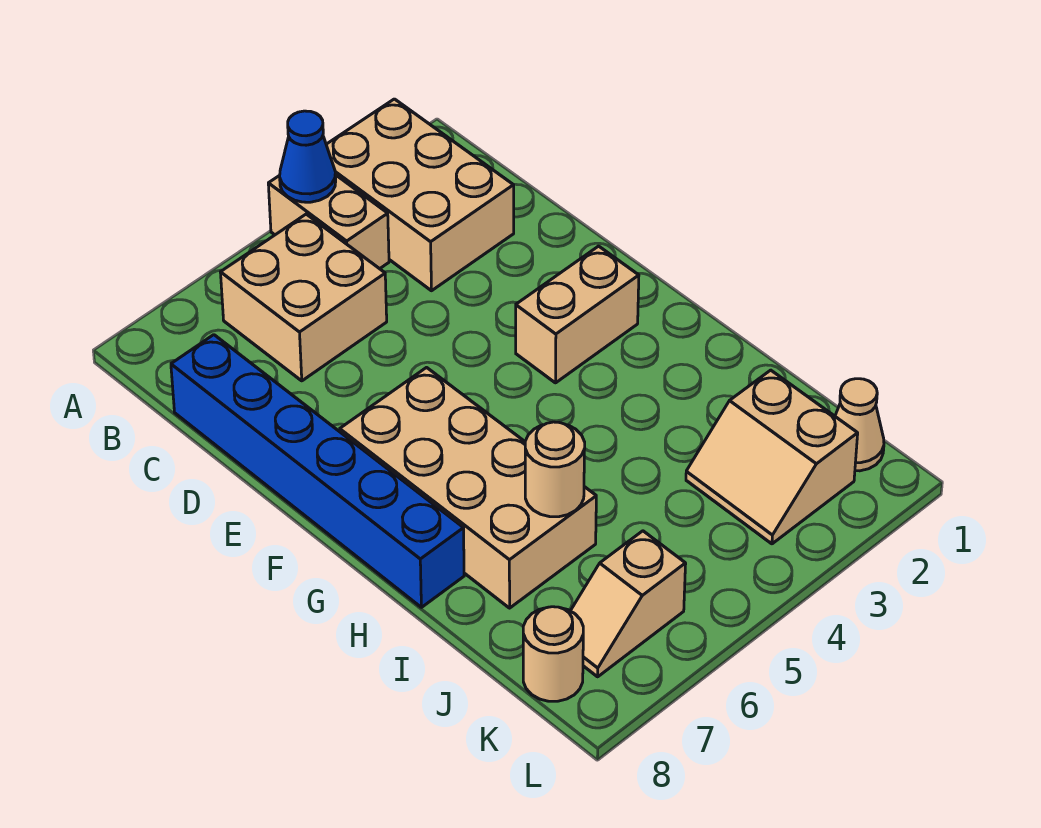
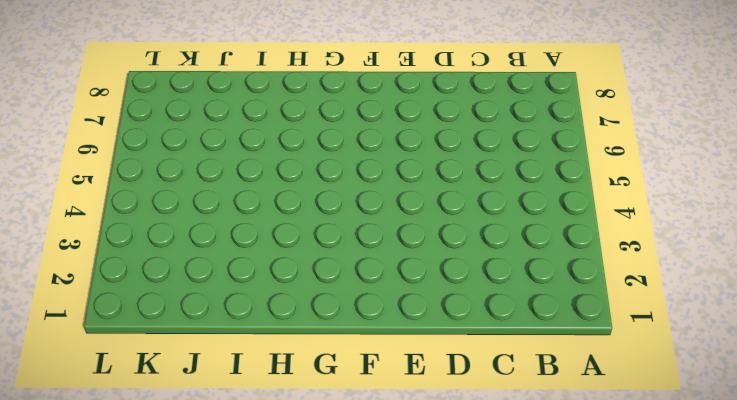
none -> tan brick A2:C3 level 1
none -> tan brick A4:B4 level 1
none -> tan brick B5:C6 level 1

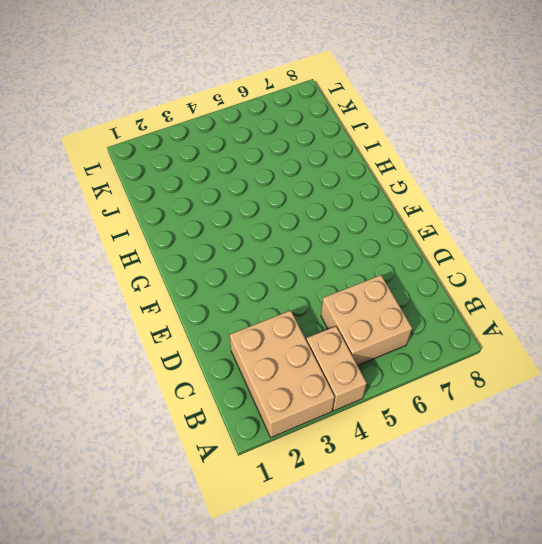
none -> blue brick C8:H8 level 1
none -> tan brick F2:F3 level 1
none -> tan brick F6:I7 level 1

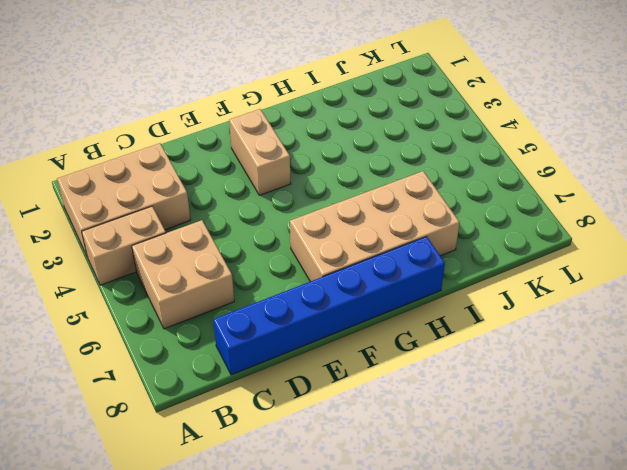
none -> tan slope J2:K3 level 1 top 2
none -> tan cone K1 level 1
none -> tan slope K6:K7 level 1 top 6

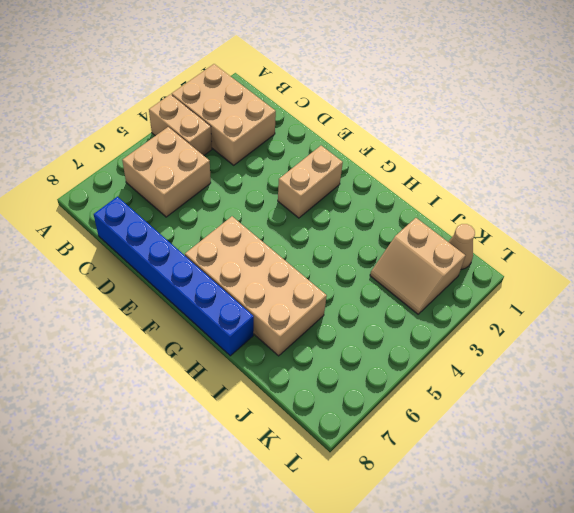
none -> tan slope K6:K7 level 1 top 6
none -> tan round brick K8 level 1
none -> blue cone A4 level 2

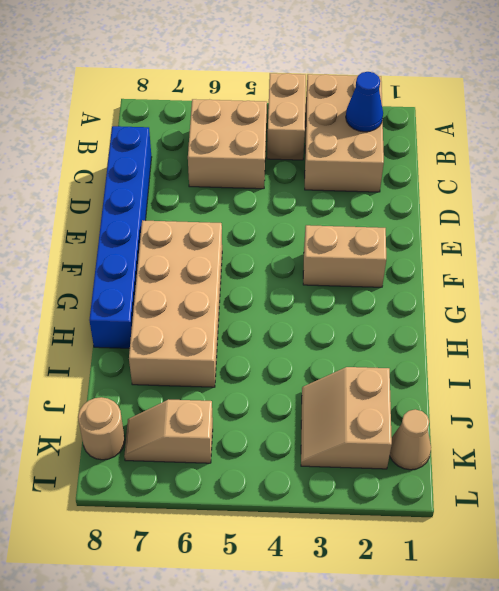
blue cone B2 level 2 -> blue cone A4 level 2
none -> tan round brick I6 level 2

